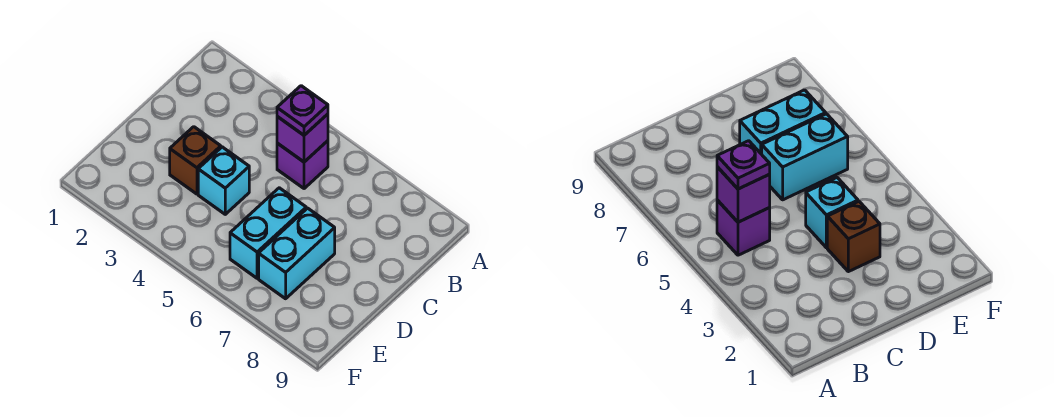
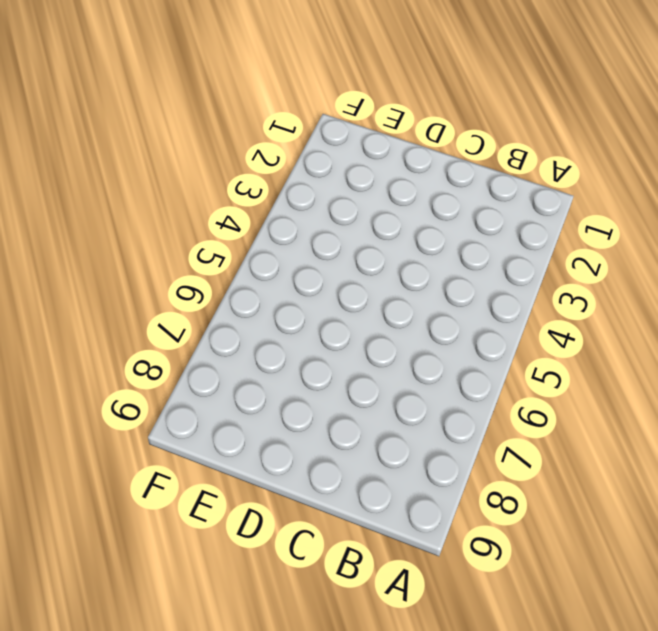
none -> purple brick B5 level 1
none -> brown brick D3 level 1

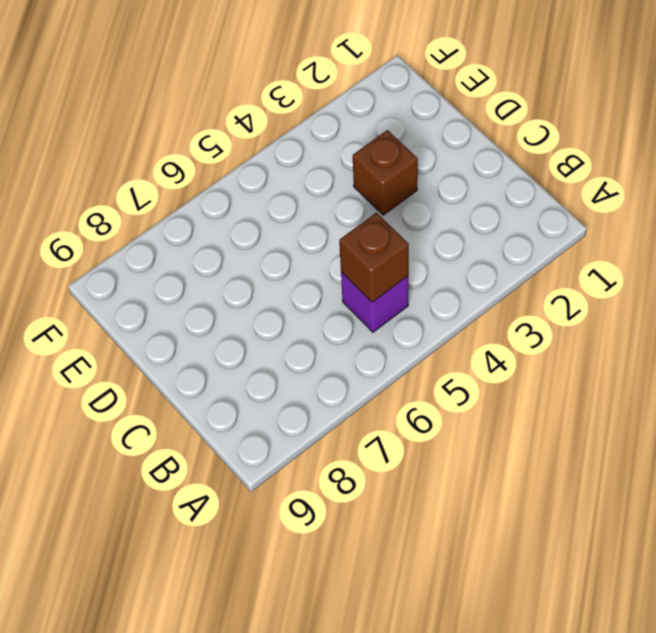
brown brick B5 level 2 -> purple brick B5 level 2
none -> cyan brick D4 level 1
none -> cyan brick D6:E6 level 1

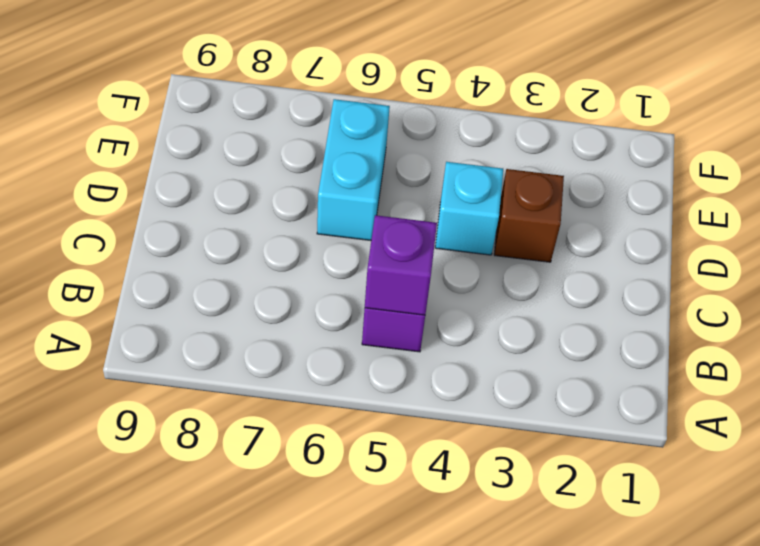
none -> cyan brick D7:E7 level 1
none -> purple plate B5 level 3

